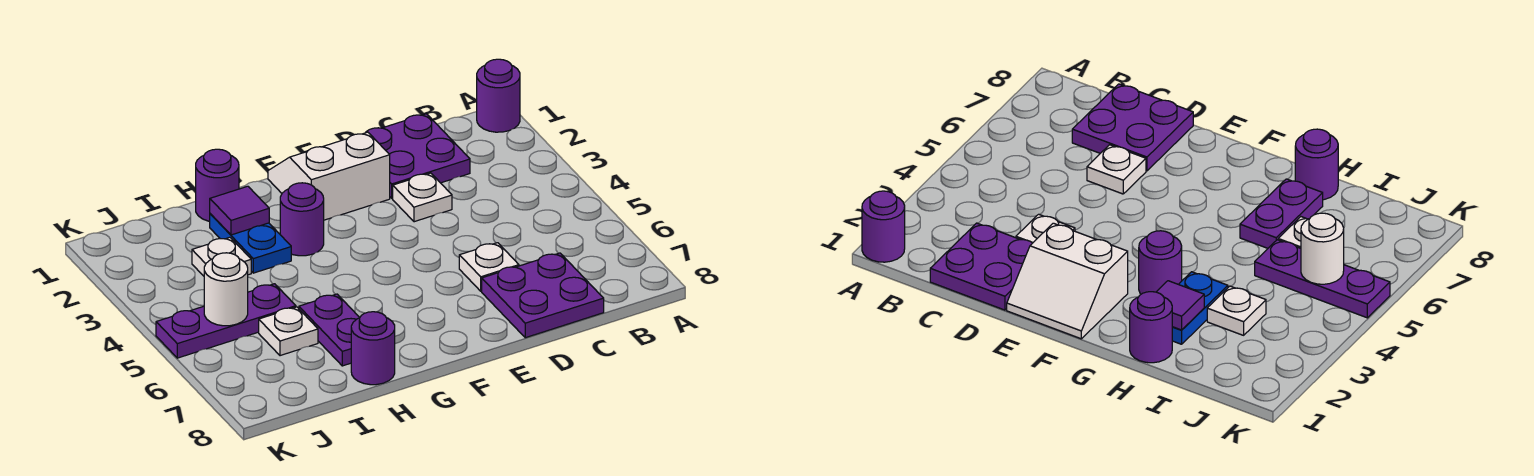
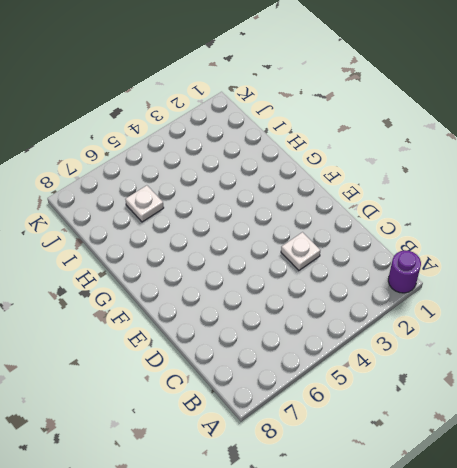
none -> purple plate C1:D2 level 1
none -> purple plate C7:D8 level 1
none -> white plate D6 level 1

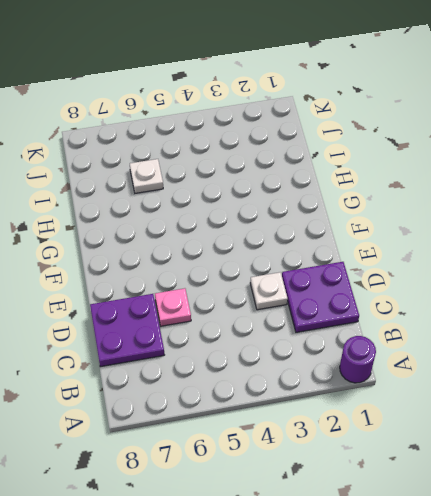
pink plate D6 level 1 -> white plate D6 level 1
none -> white slope E1:F2 level 1 top 2
none -> purple round brick G3 level 1
none -> purple round brick H1 level 1

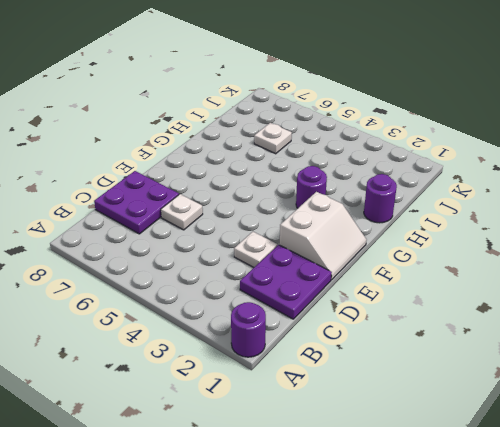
none -> blue plate H2:H3 level 1
none -> purple plate H6:H7 level 1
none -> purple round brick H8 level 1

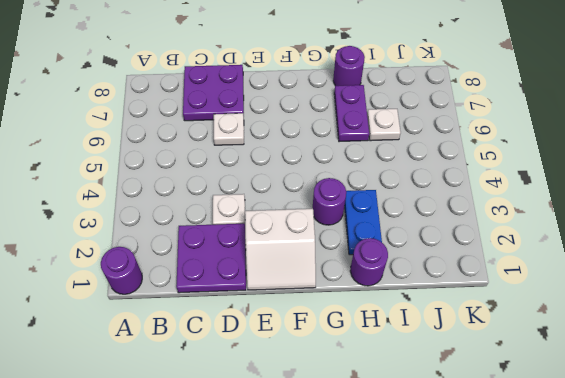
none -> white plate I3 level 1
none -> purple plate I5:K5 level 1
none -> purple tile H2 level 2

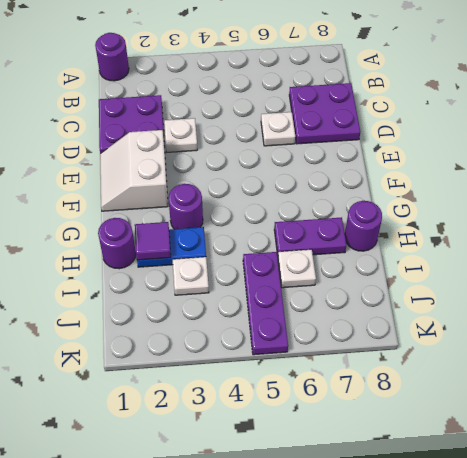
none -> white round brick J5 level 2

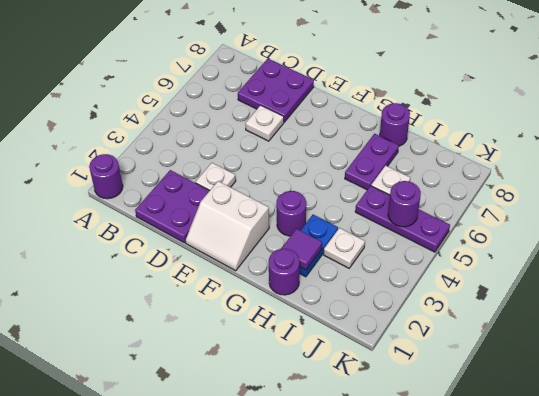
purple round brick J5 level 2 -> white round brick J5 level 2

